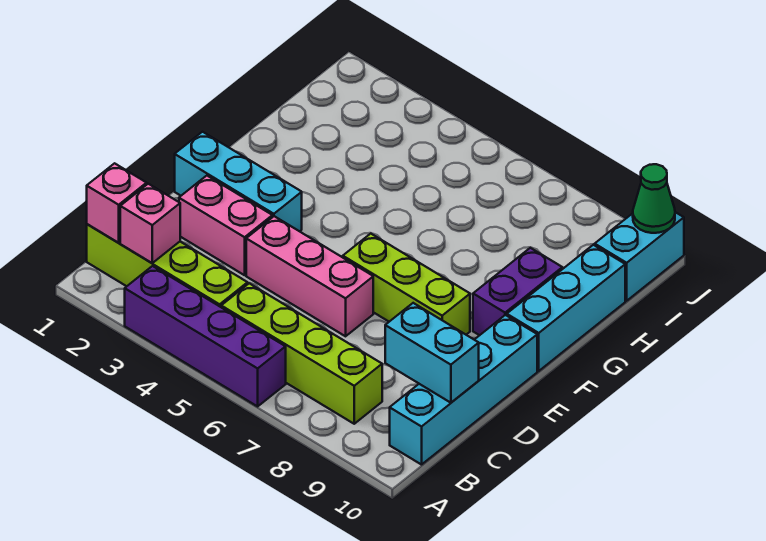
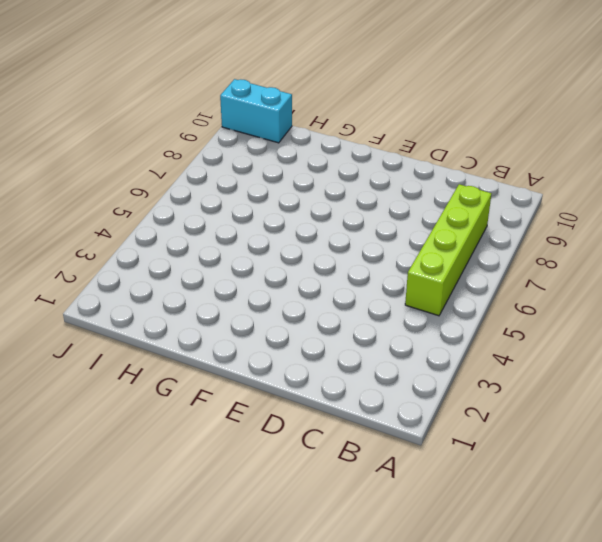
none -> purple brick A3:A6 level 1
none -> lime brick B1:B4 level 1
none -> cyan brick B10:E10 level 1

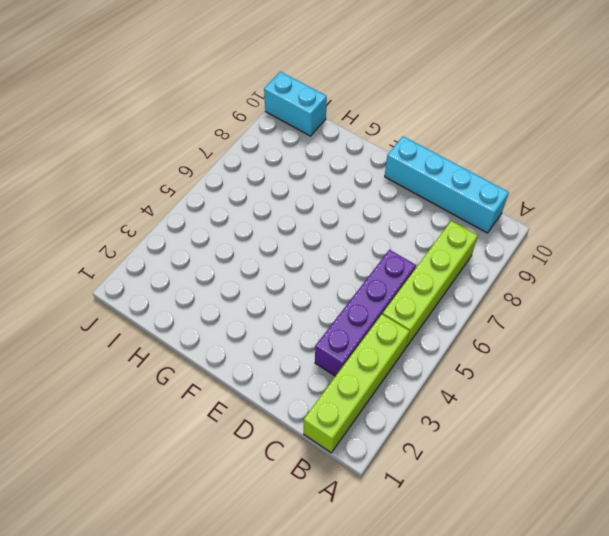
purple brick C3:C6 level 1 -> purple brick A3:A6 level 1
none -> pink brick D2:D3 level 1
none -> pink brick D4:D6 level 1
none -> cyan brick E1:E3 level 1

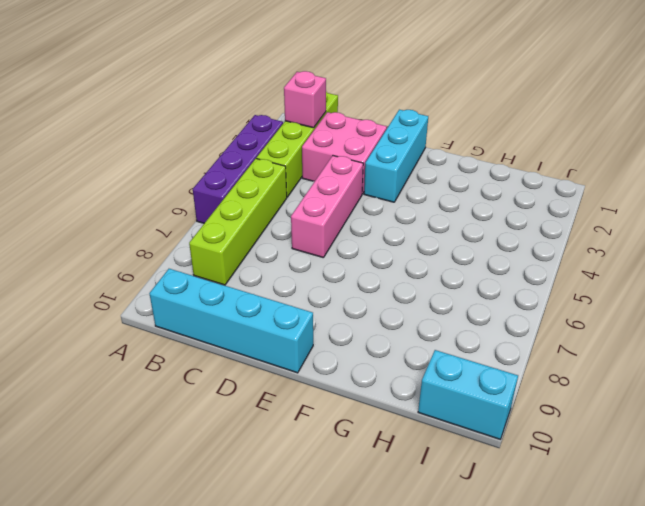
pink brick C2:D3 level 1 -> pink brick D2:D3 level 1
none -> lime brick E6:E8 level 1
none -> purple brick F9:G9 level 1
none -> cyan brick F10:H10 level 1

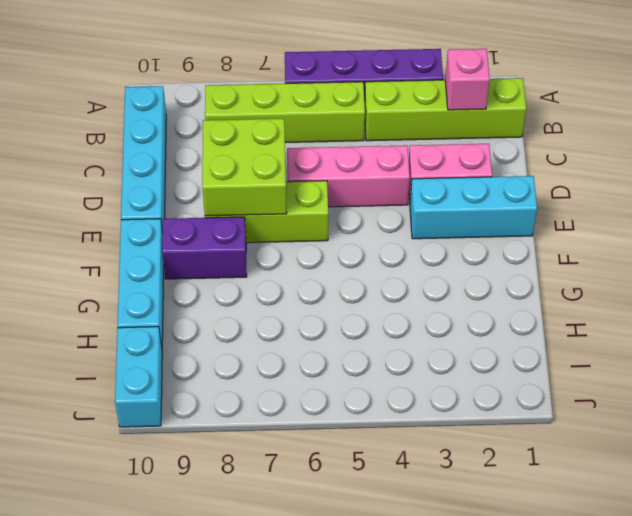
lime brick D7:E8 level 2 -> none
purple brick F8:F9 level 1 -> purple brick F9:G9 level 1
none -> pink brick B1 level 2
none -> cyan brick C9:C10 level 2
none -> green cone J10 level 2

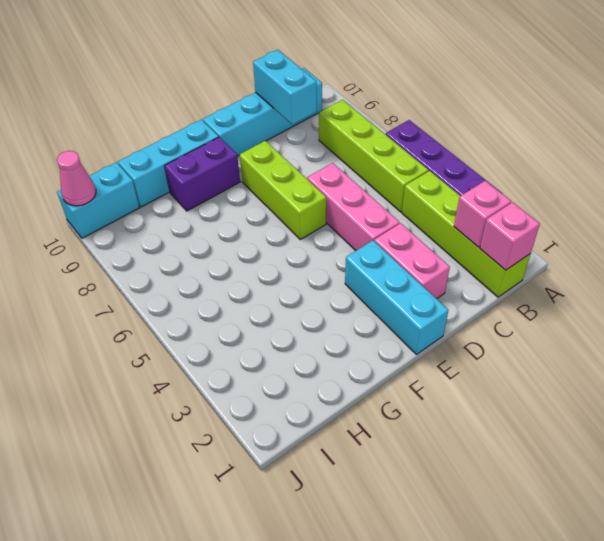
pink cone J10 level 2 -> green cone J10 level 2

